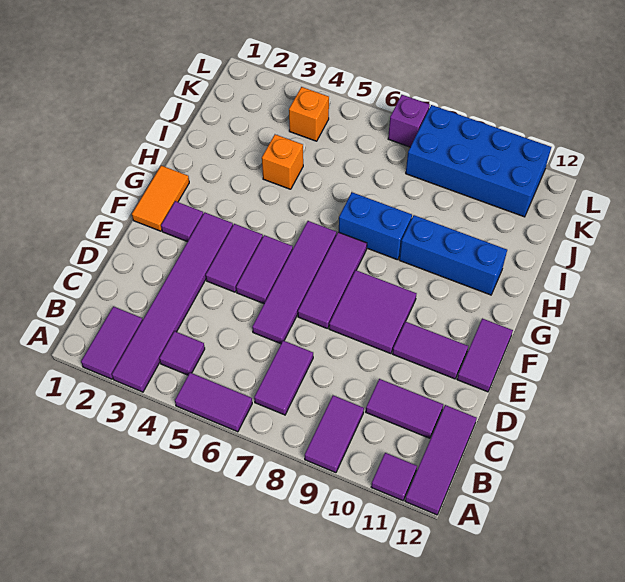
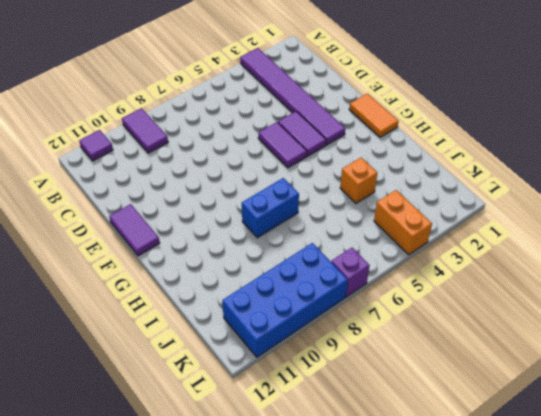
orange brick K4:L4 level 1 -> orange brick K4 level 1
none -> purple tile A2:B2 level 1
none -> purple tile A5:A6 level 1
none -> purple tile A12:C12 level 1

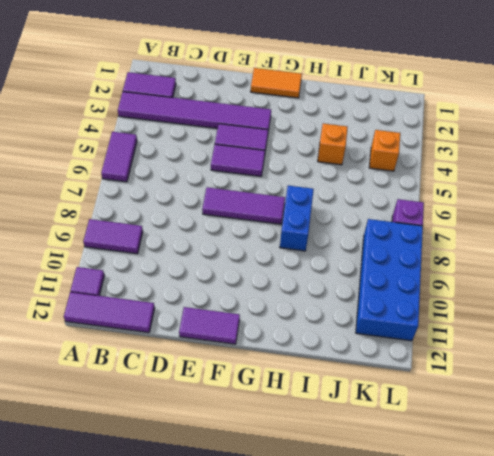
none -> purple tile B4 level 1
none -> purple tile B7:C7 level 1
none -> purple tile C10:C11 level 1

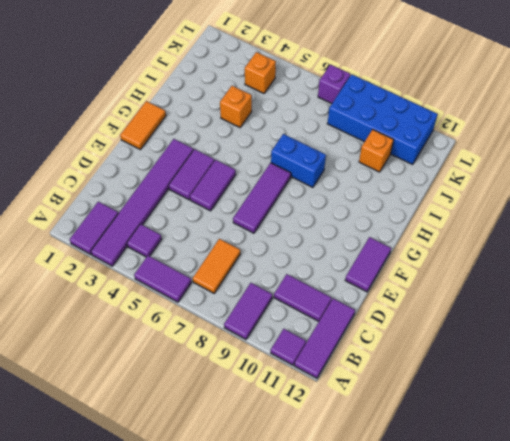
orange tile B7:C7 level 1 -> purple tile B7:C7 level 1
orange brick J10 level 1 -> none
none -> purple tile D6:G6 level 1
none -> purple tile E8:F9 level 1
none -> purple tile E10:E11 level 1

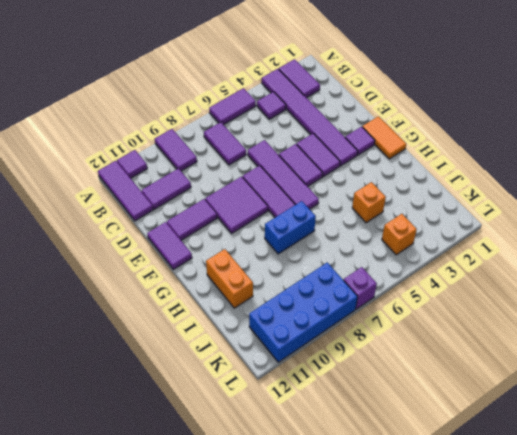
orange brick H11:I11 level 1 -> blue brick H9:H11 level 1

